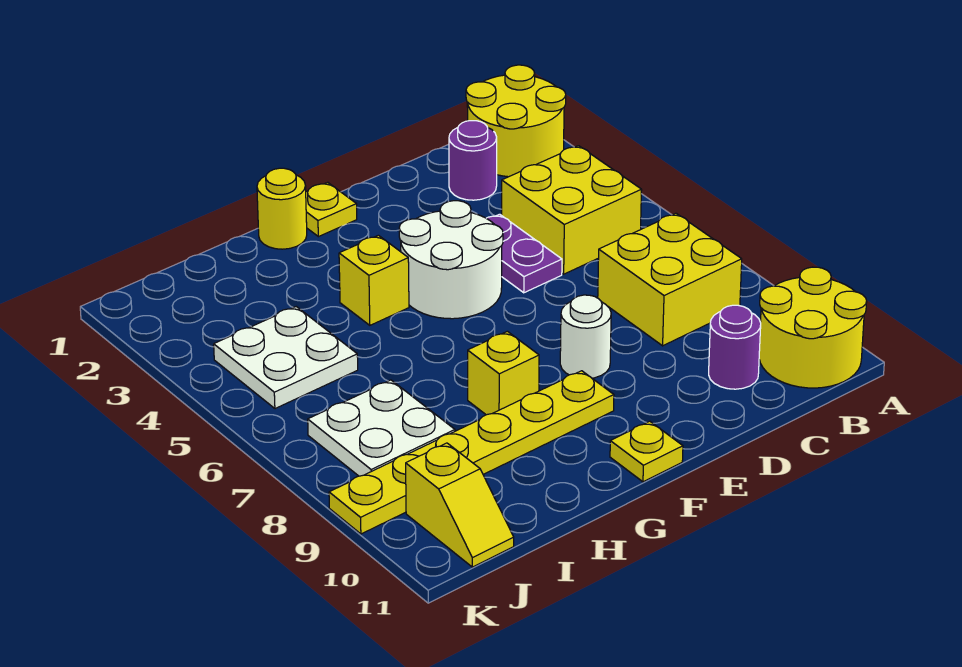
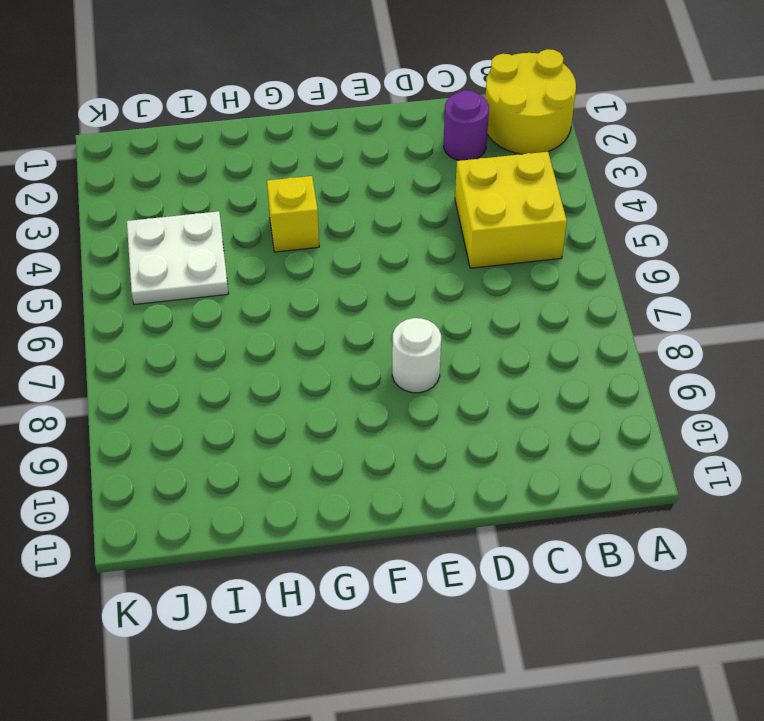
none -> yellow round brick A10:B11 level 1
none -> yellow brick B7:C8 level 1
none -> purple round brick C10 level 1

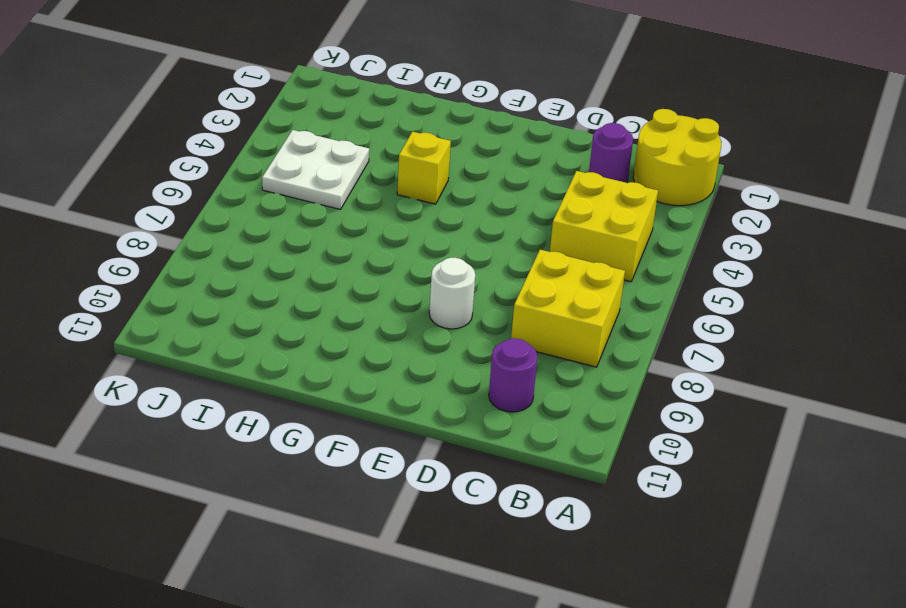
none -> yellow round brick A10:B11 level 1
none -> purple plate D4:D5 level 1
none -> white round brick E4:F5 level 1

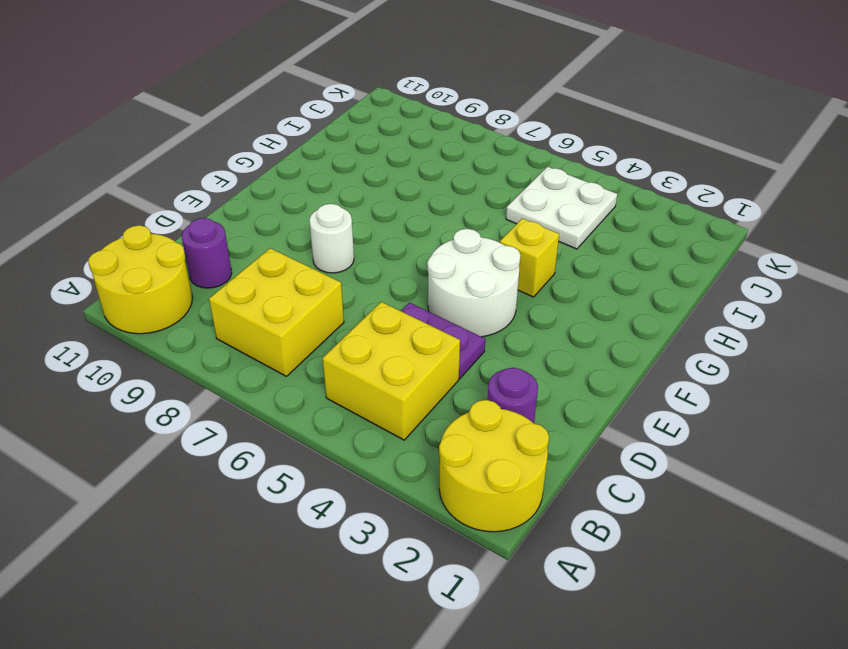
none -> yellow plate F1 level 1
none -> yellow plate F9:K9 level 1
none -> yellow plate F11 level 1

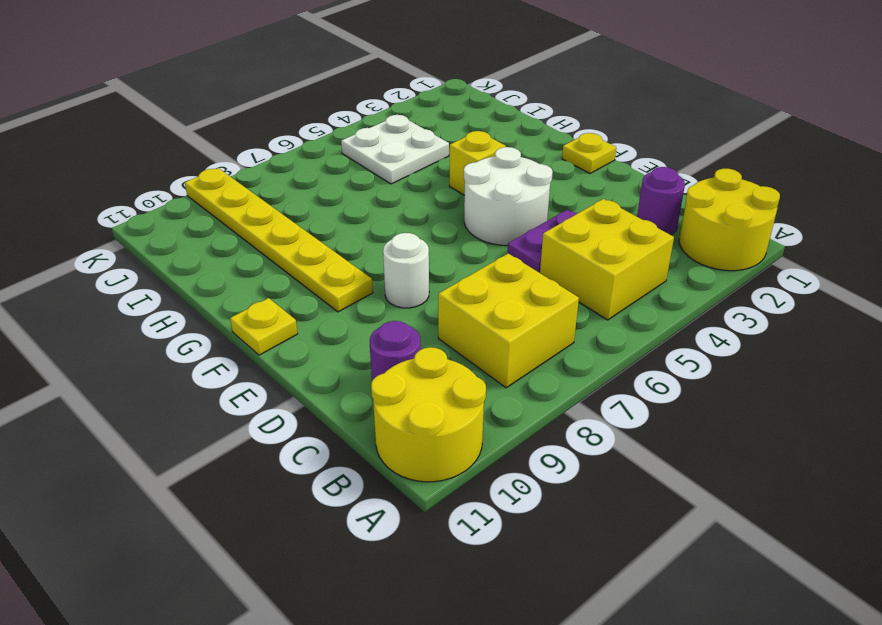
none -> yellow round brick G1 level 1
none -> yellow brick G8 level 1
none -> white plate I7:J8 level 1

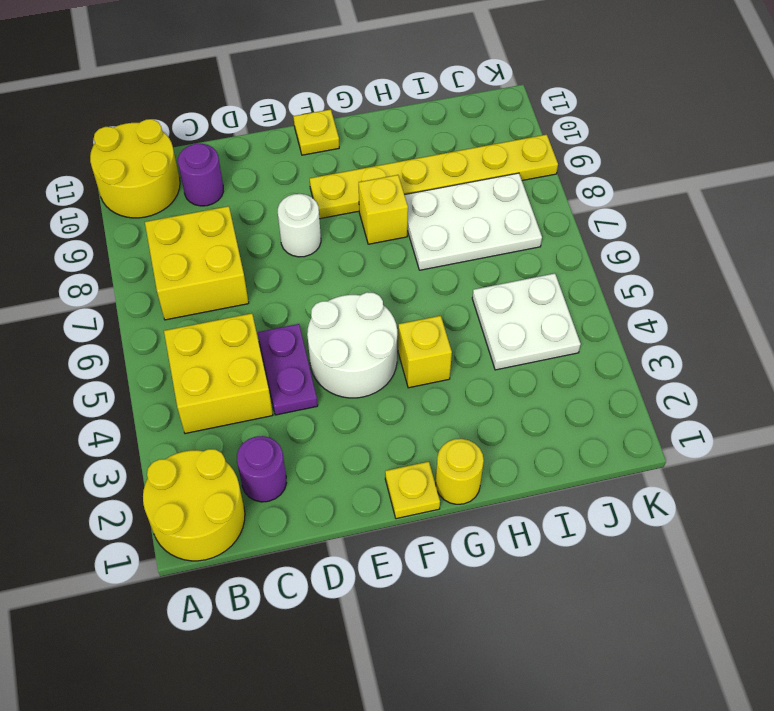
white plate H7:J8 level 1 -> white plate I7:J8 level 1
none -> yellow slope J10:J11 level 1 top 10

